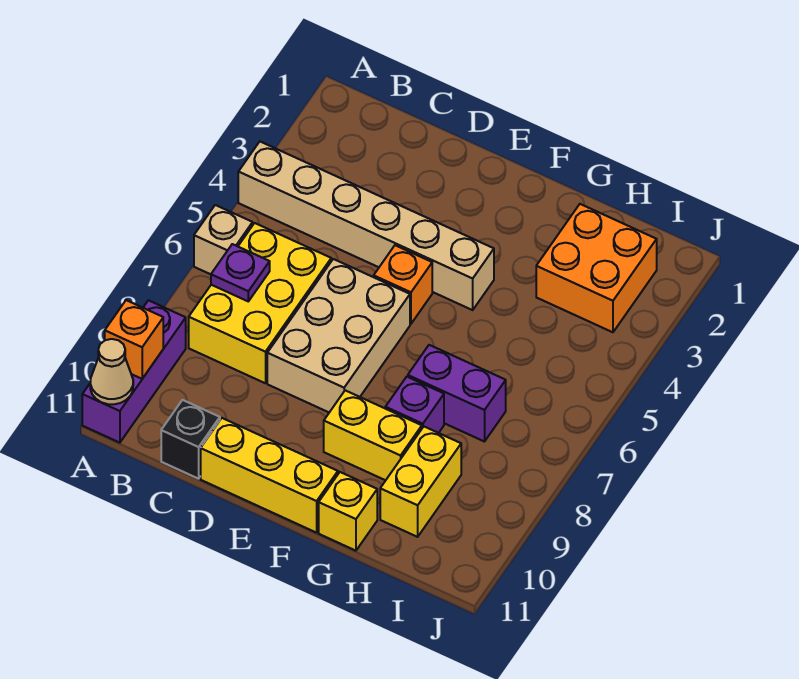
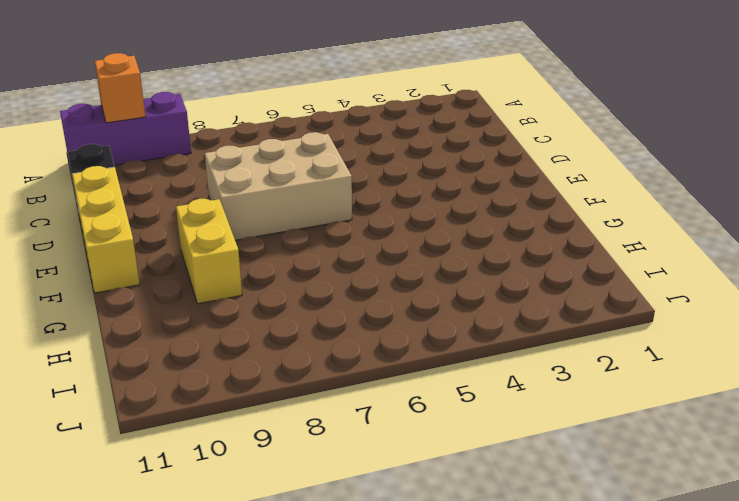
none -> tan brick A4:F4 level 1
none -> tan brick A6 level 1
none -> yellow brick B6:C8 level 1

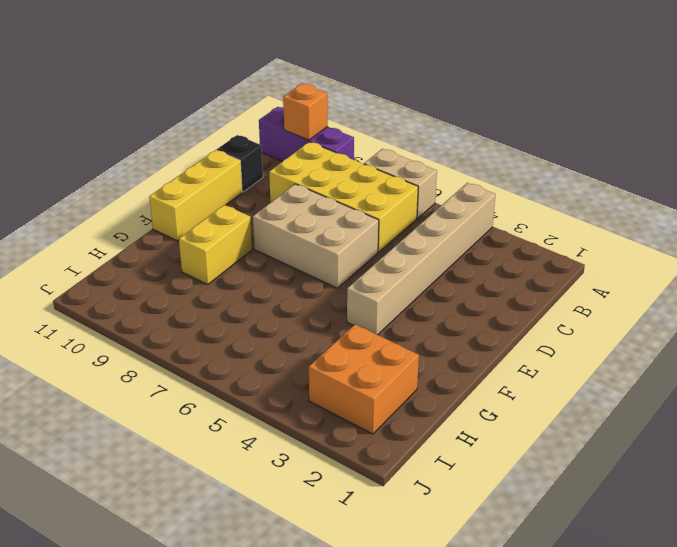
tan brick A6:A7 level 1 -> tan brick A6 level 1
yellow brick B6:C9 level 1 -> yellow brick B6:C8 level 1
none -> orange brick E5 level 1
none -> purple brick G7:H7 level 1
none -> purple brick G8 level 1

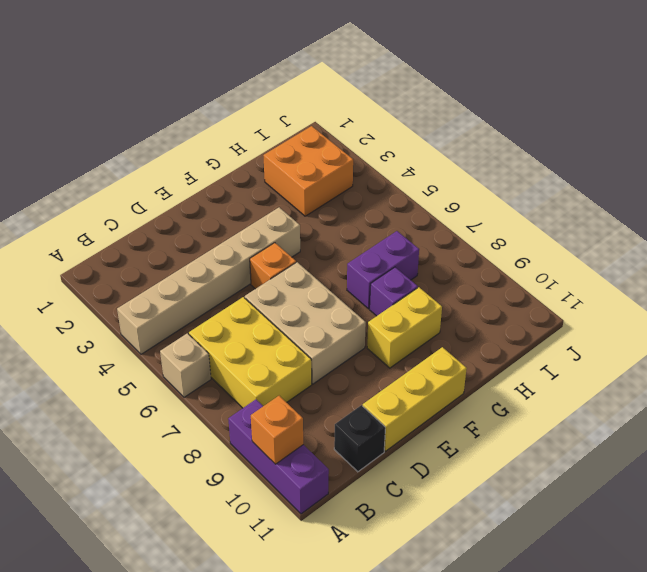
none -> yellow brick G11 level 1
none -> yellow brick H9:H10 level 1
none -> tan cone A11 level 2

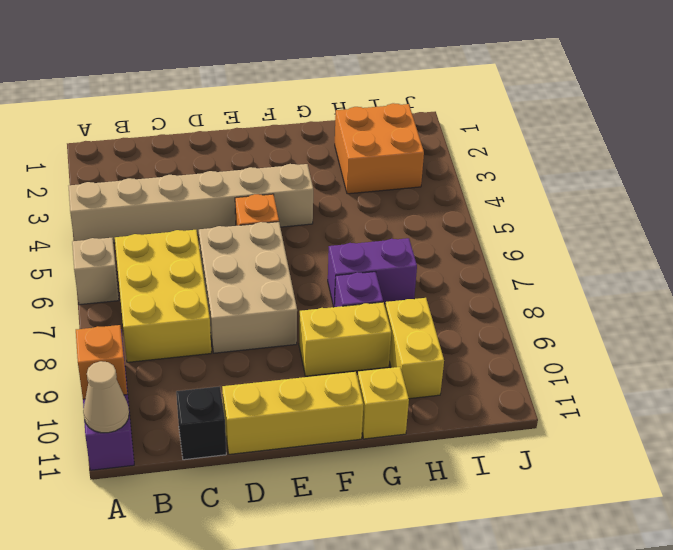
none -> purple plate B7 level 2

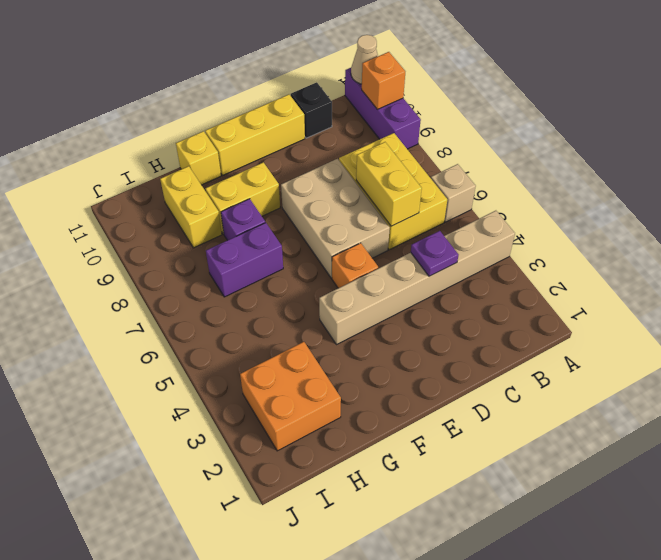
purple plate C4 level 2 -> purple plate B7 level 2
yellow brick C6:C7 level 2 -> none

